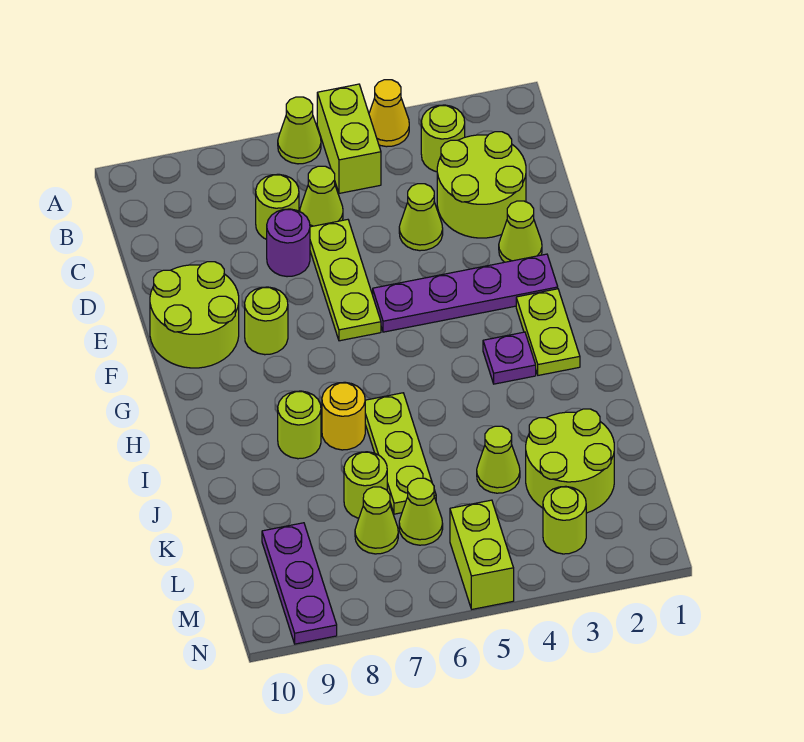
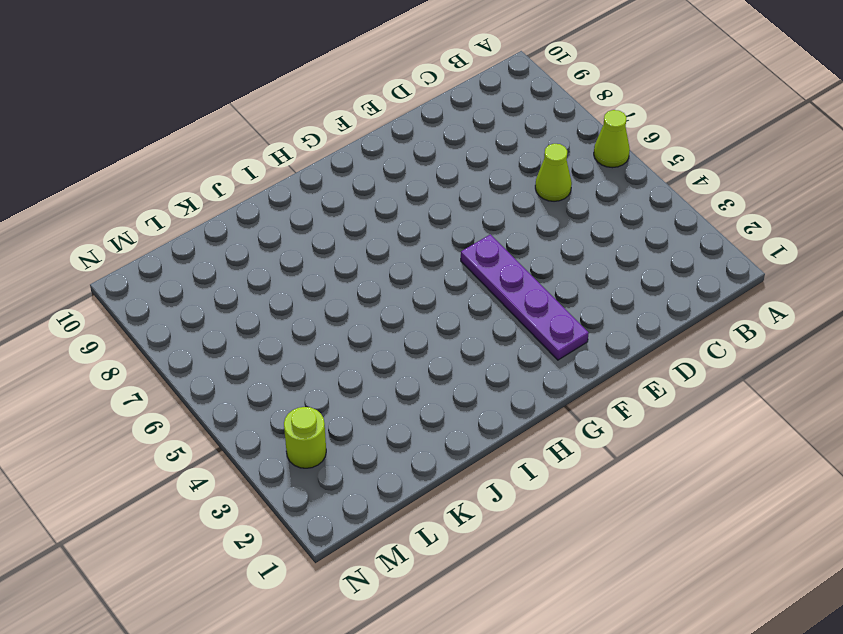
none -> yellow cone A4 level 1
none -> lime brick A5:B5 level 1
none -> lime round brick B3 level 1

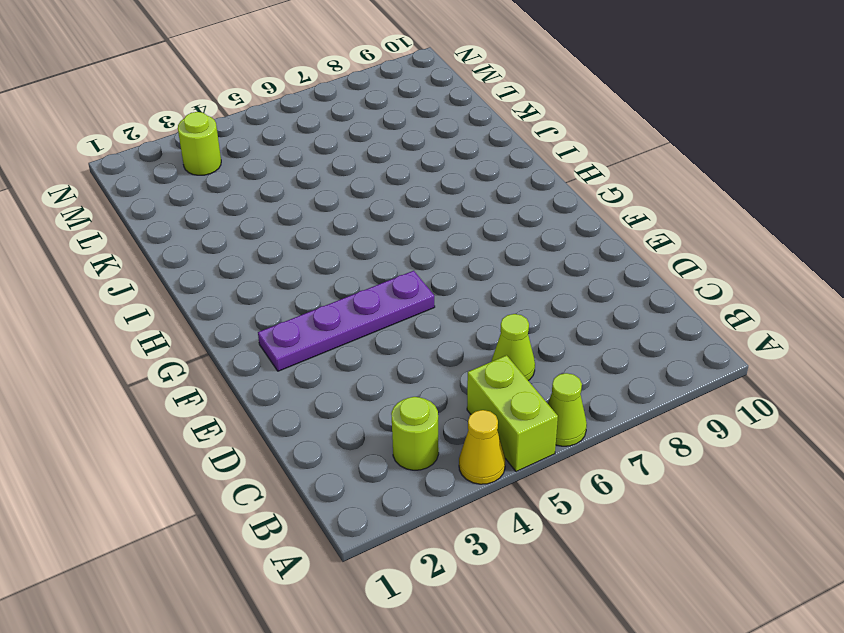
none -> lime round brick C2:D3 level 1
none -> lime round brick C7 level 1
none -> lime cone D4 level 1

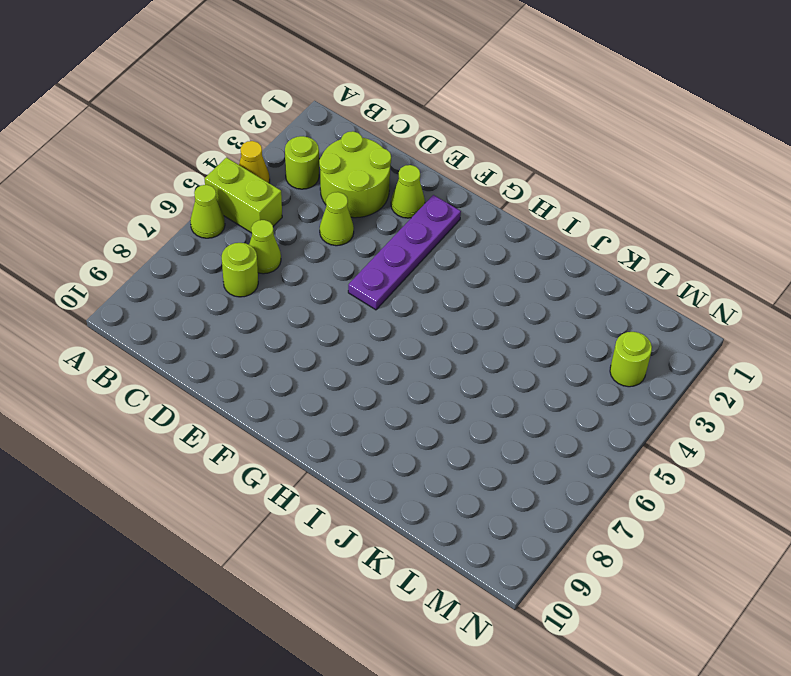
none -> lime plate D6:F6 level 1
none -> purple round brick D7 level 1
none -> lime round brick E9:F10 level 1

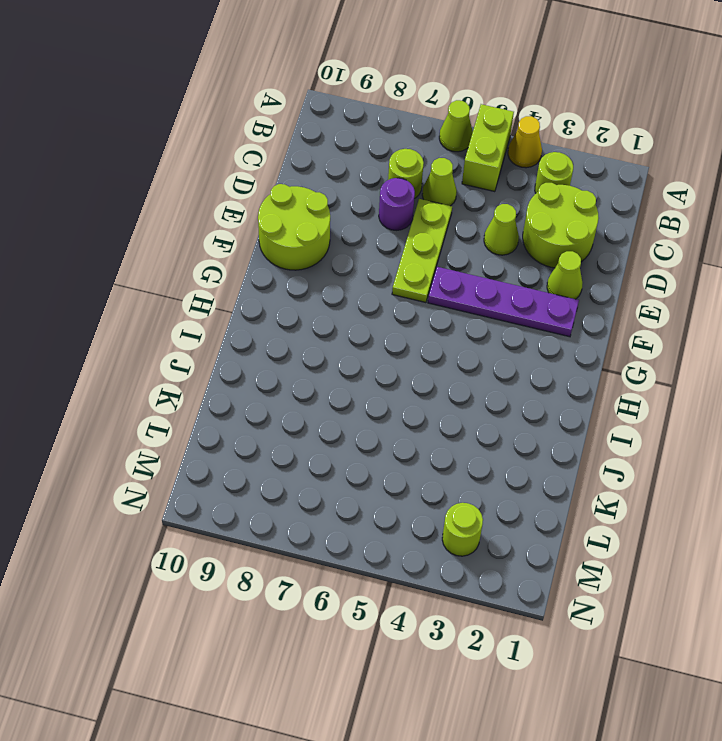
none -> lime round brick F8 level 1
none -> lime plate G2:H2 level 1
none -> purple plate H3 level 1

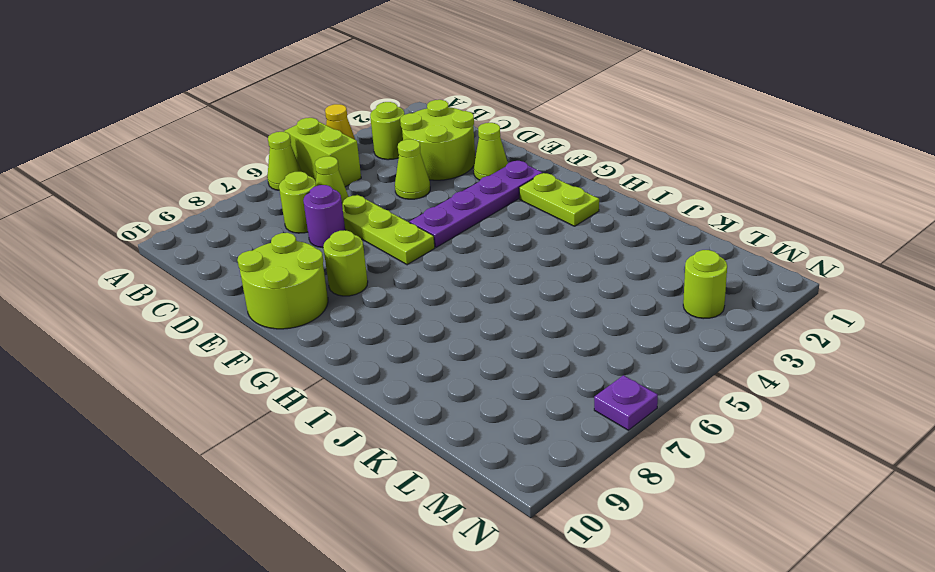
purple plate N7 level 1 -> purple plate H3 level 1
none -> lime plate I6:K6 level 1
none -> yellow round brick I7 level 1
none -> lime round brick I8 level 1

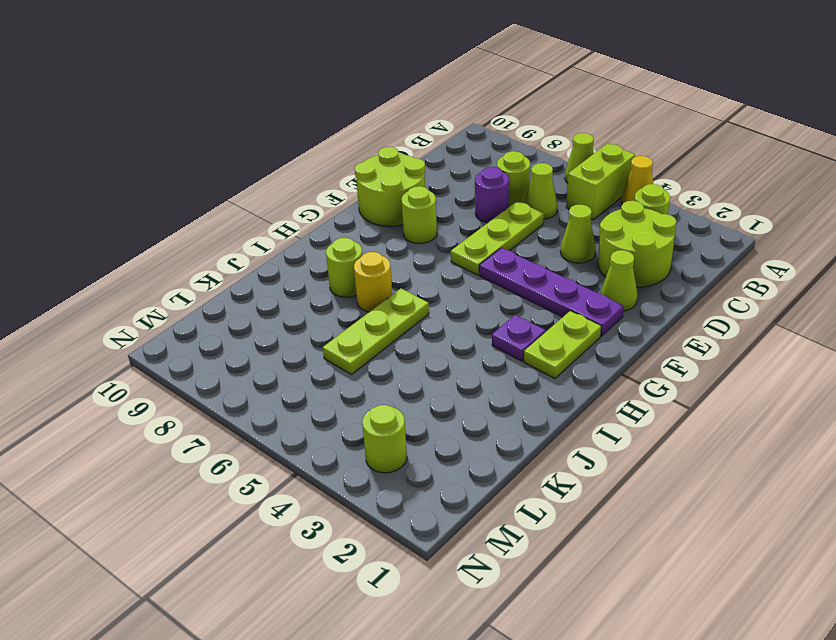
none -> lime round brick K2:L3 level 1
none -> lime cone K4 level 1
none -> lime round brick K7 level 1

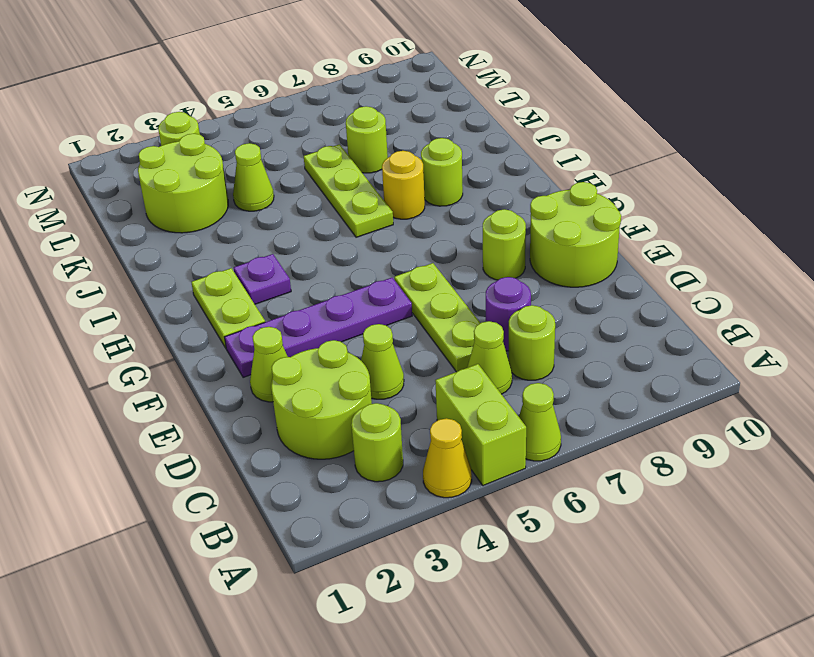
none -> lime cone L6 level 1
none -> lime cone L7 level 1
none -> purple plate L9:N9 level 1

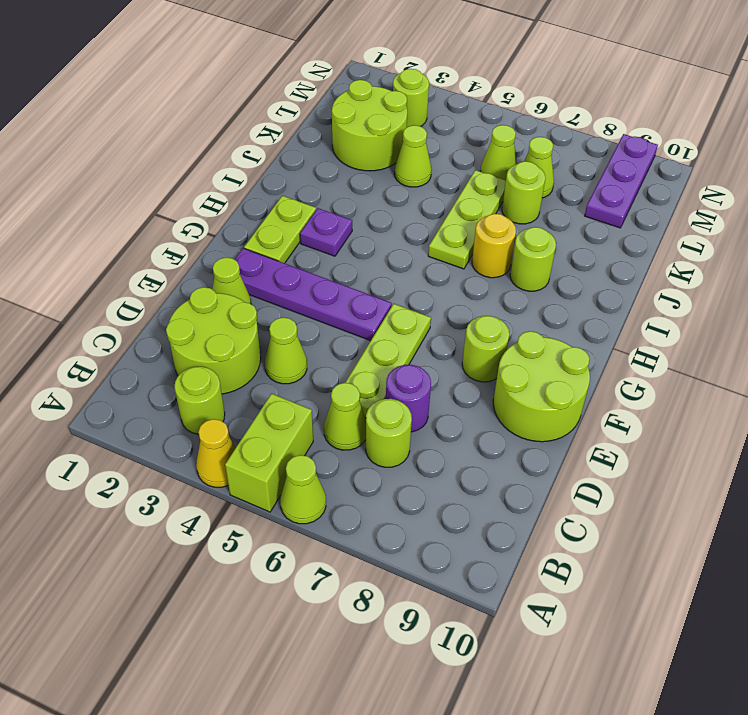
none -> lime brick M5:N5 level 1

